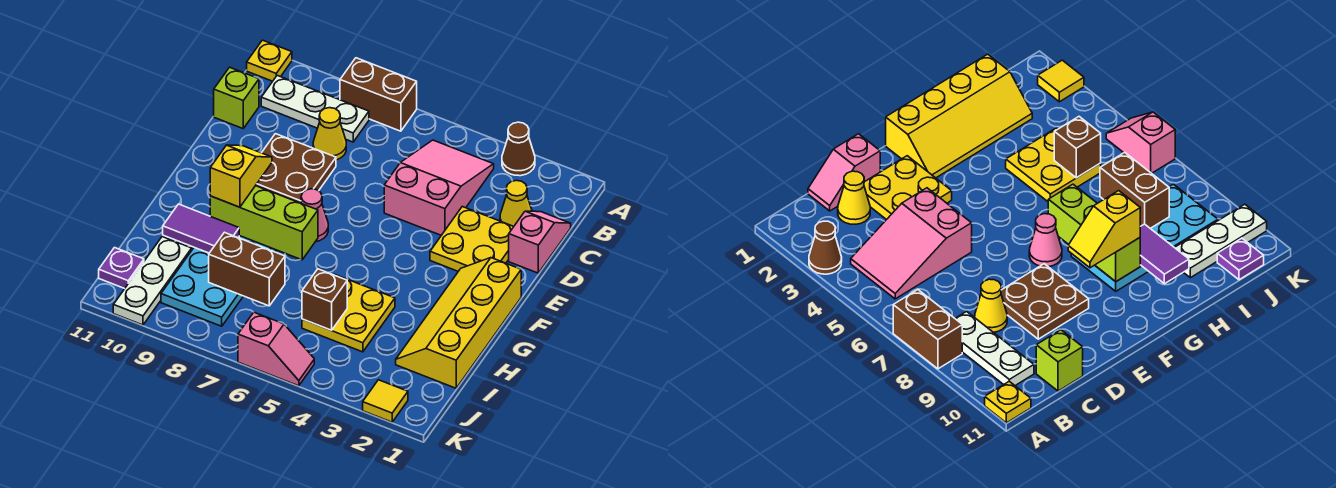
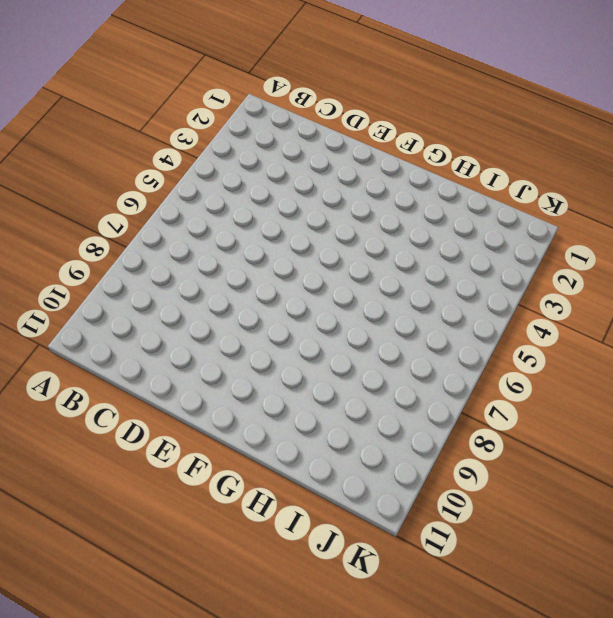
none -> brown cone A3 level 1
none -> brown brick A7:A8 level 1
none -> yellow plate A11 level 1

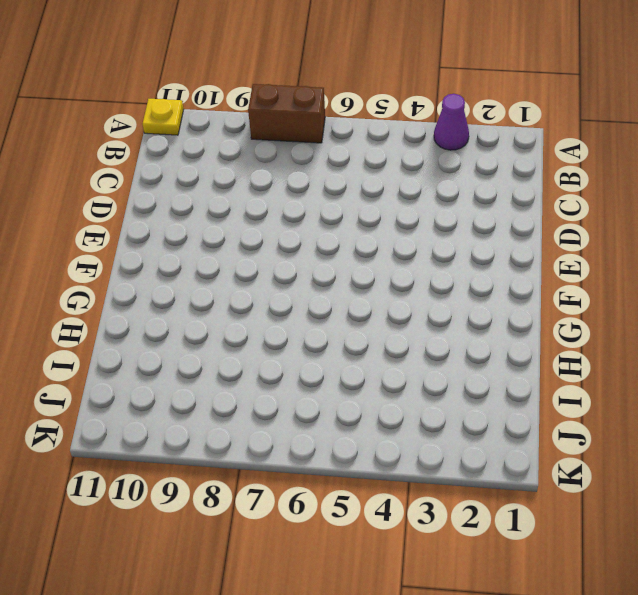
purple cone A3 level 1 -> brown cone A3 level 1
none -> pink slope B4:D5 level 1 top D
none -> white plate B8:B10 level 1
none -> pink slope C1:D1 level 1 top D

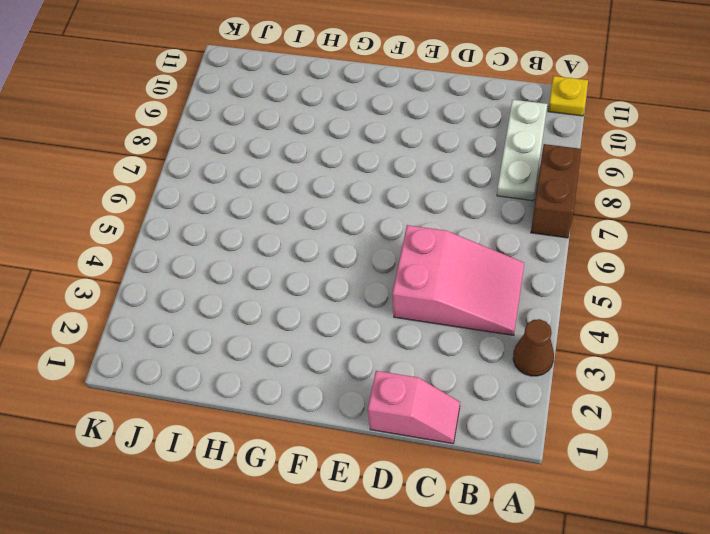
none -> yellow cone C2 level 1
none -> yellow cone C8 level 1
none -> lime brick C11 level 1

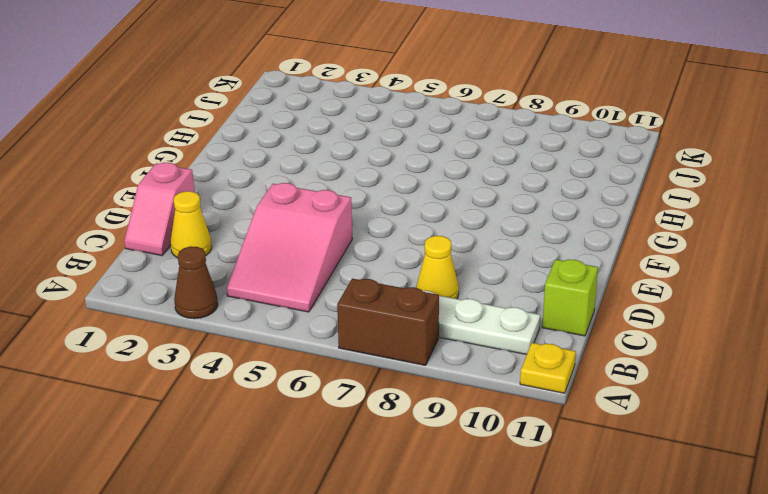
none -> yellow plate D2:E3 level 1
none -> brown plate D8:E9 level 1
none -> yellow slope F1:I2 level 1 top 1

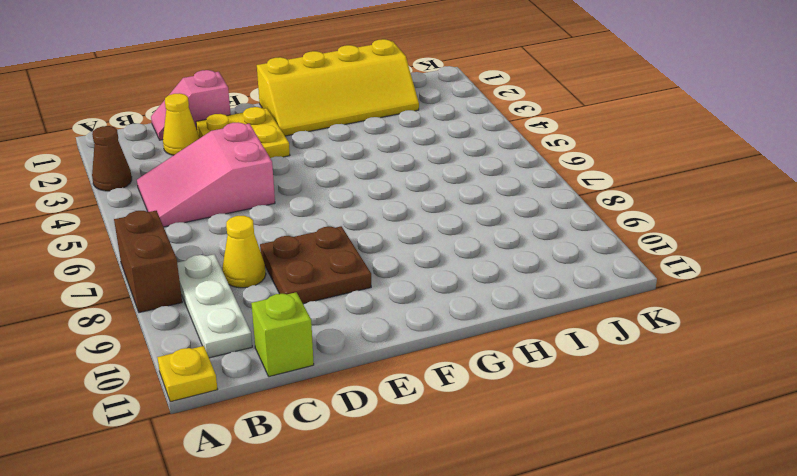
none -> pink cone F7 level 1
none -> cyan plate G8:J9 level 1
none -> yellow plate H4:I5 level 1

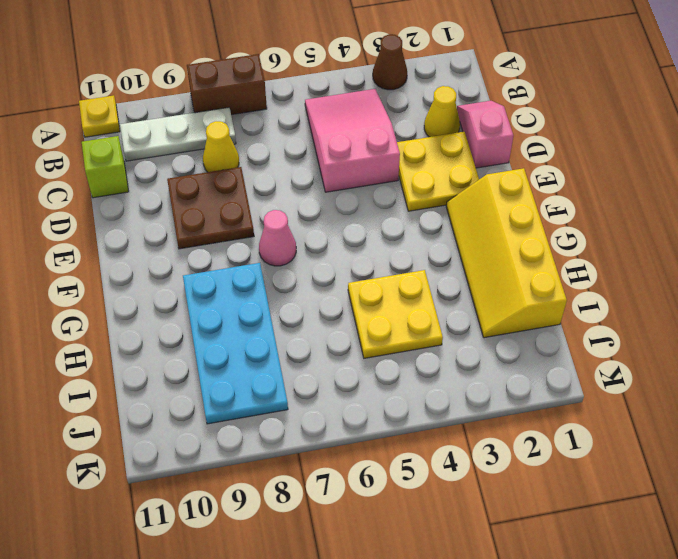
none -> white plate I10:K10 level 1
none -> purple plate J11 level 1
none -> yellow tile K2 level 1

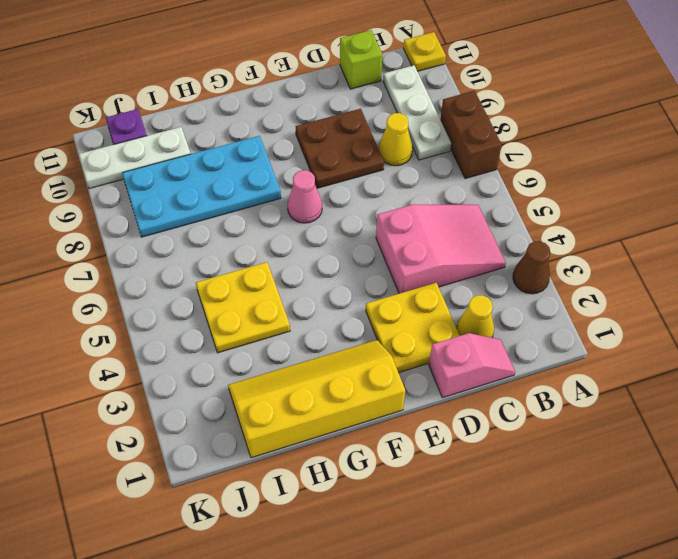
none -> yellow tile K2 level 1
none -> pink slope K5:K6 level 1 top 6
none -> lime brick G7:G9 level 2

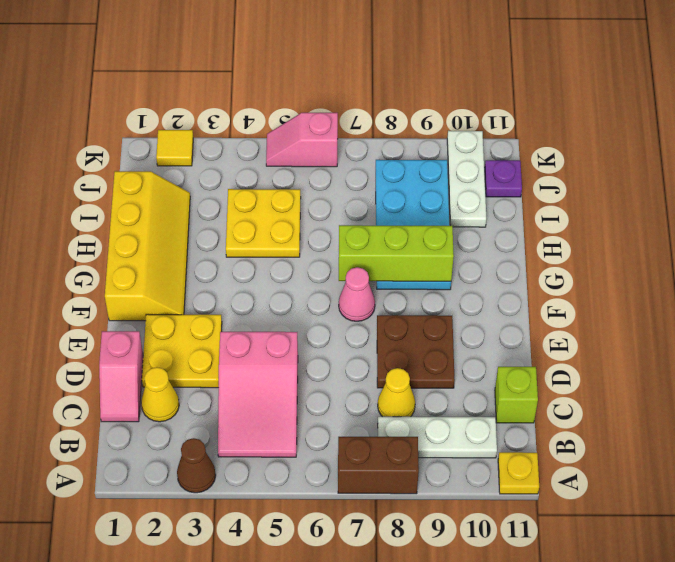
none -> purple tile H9:H10 level 2
none -> brown brick I5 level 2
none -> brown brick I7:I8 level 2

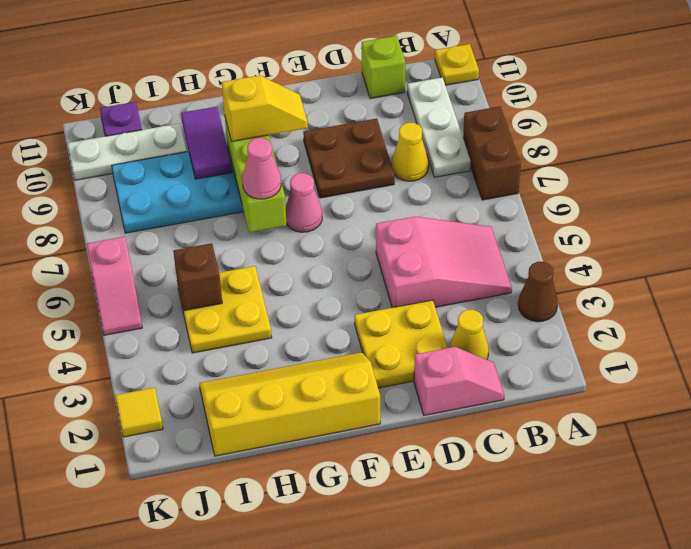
pink cone G7 level 3 -> none
none -> brown brick I7:I8 level 2

